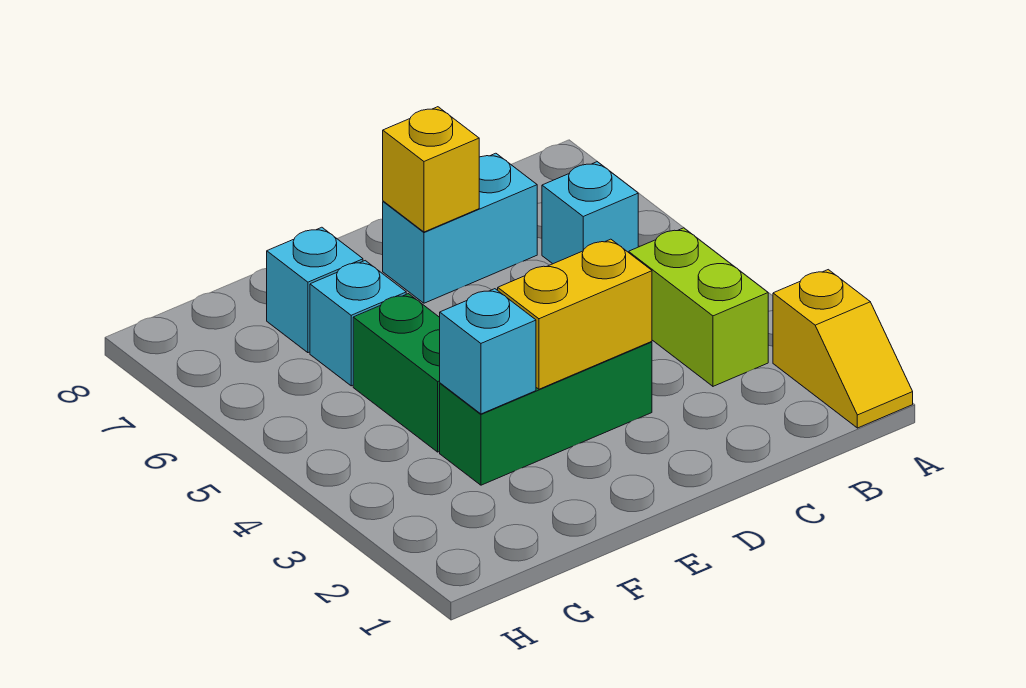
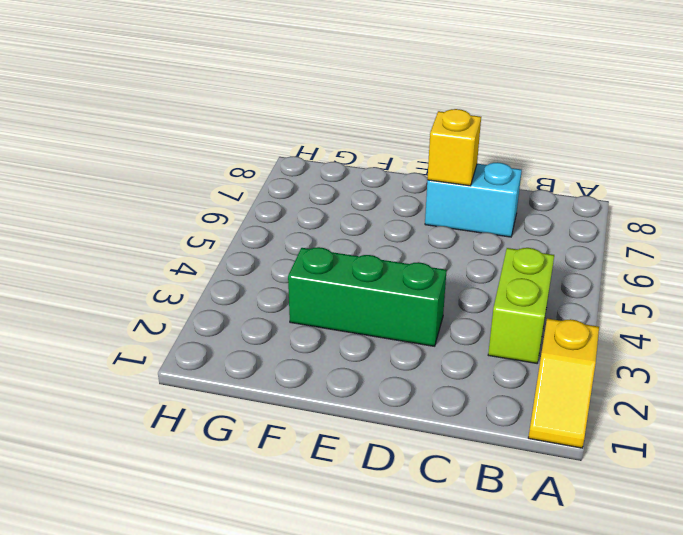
none -> cyan brick B6 level 1
none -> green brick F4:F5 level 1

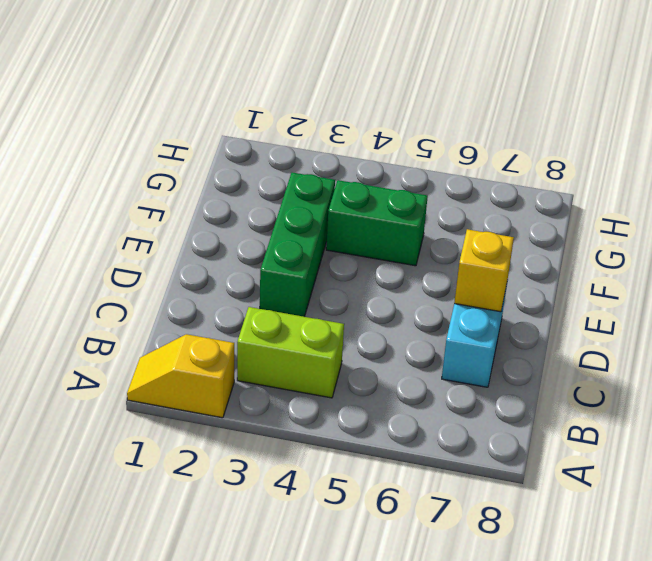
none -> cyan brick B6 level 1
none -> cyan brick F6 level 1

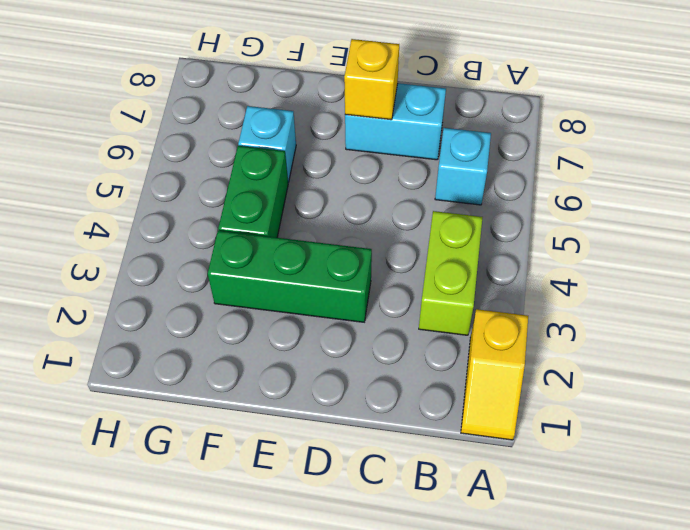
none -> cyan brick F7 level 1
none -> yellow brick D3:E3 level 2

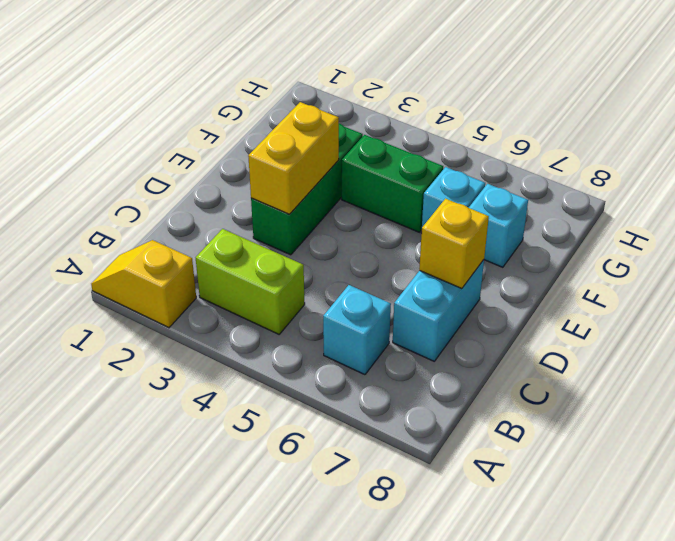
none -> cyan brick F3 level 2

